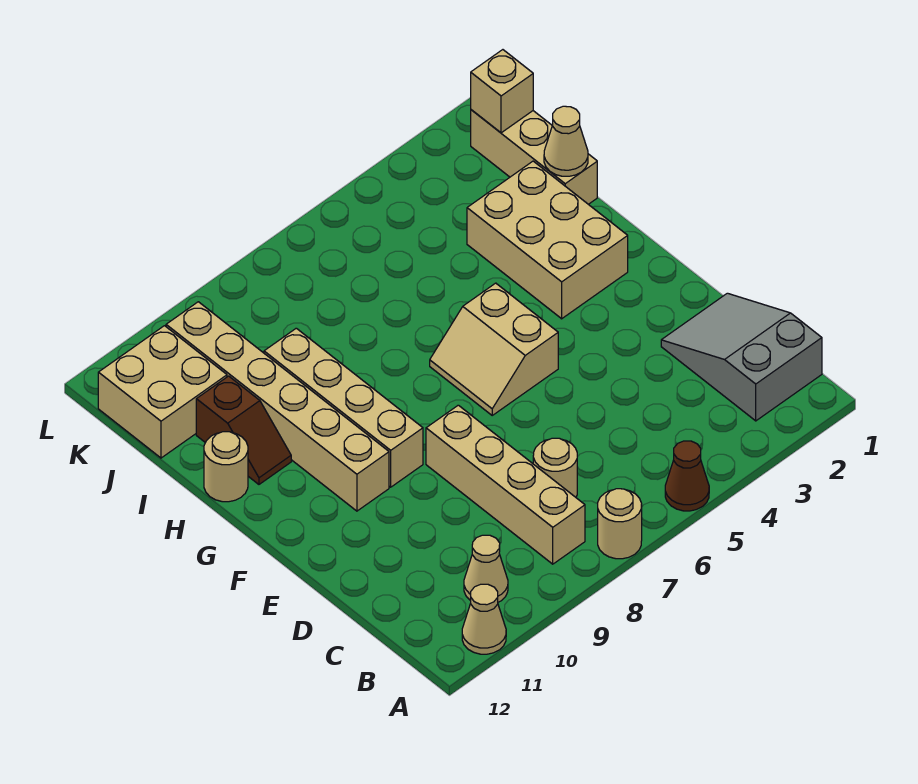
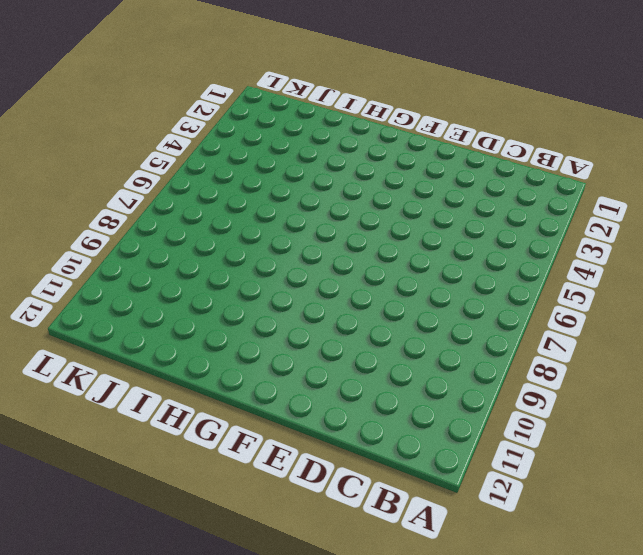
none -> brown cone A5 level 1
none -> tan round brick A7 level 1
none -> tan cone A11 level 1

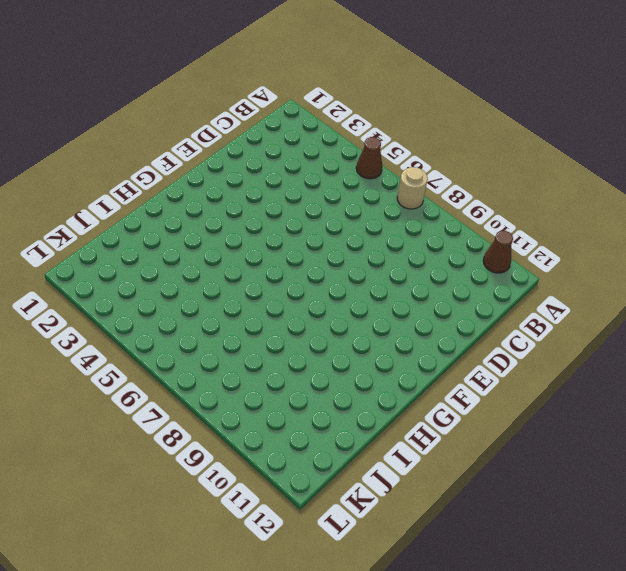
brown cone A11 level 1 -> tan cone A11 level 1
none -> grey slope B1:D2 level 1 top B
none -> tan brick B8:E8 level 1
none -> tan cone B10 level 1

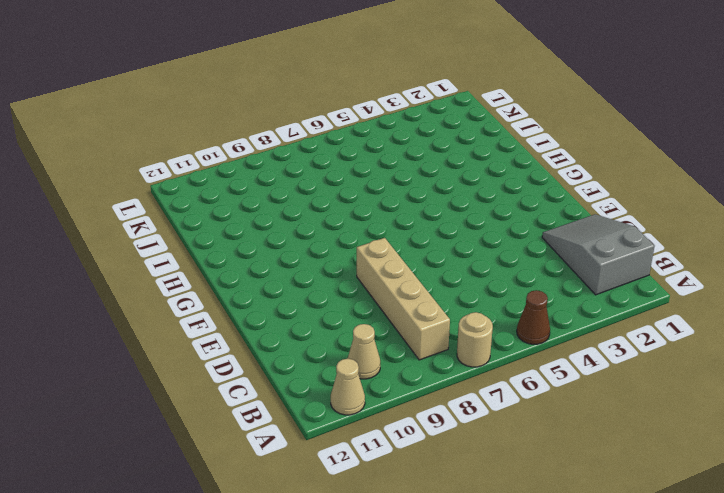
none -> tan round brick C7 level 1
none -> tan slope F5:G6 level 1 top 5
none -> tan brick F9:I9 level 1

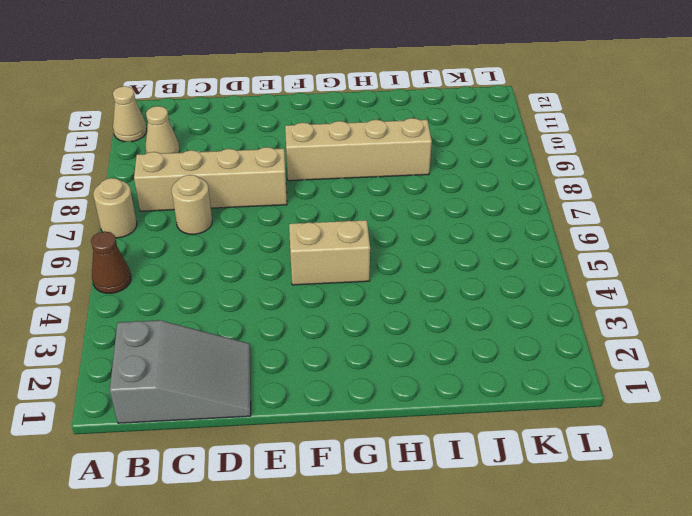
none -> tan brick F10:K10 level 1
none -> tan brick G2:I3 level 1
none -> brown slope H11:I11 level 1 top I

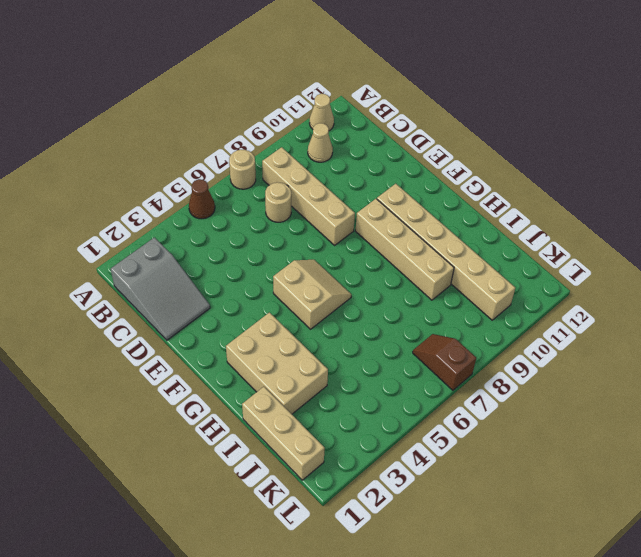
brown slope K7:L7 level 1 top L -> brown slope H11:I11 level 1 top I
none -> tan round brick H12 level 1
none -> tan brick J11:K12 level 1
none -> tan cone I1 level 2

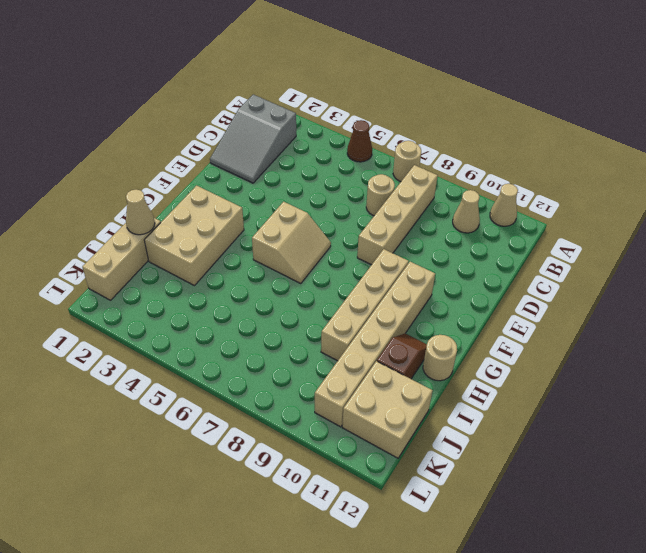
none -> tan brick K1 level 2

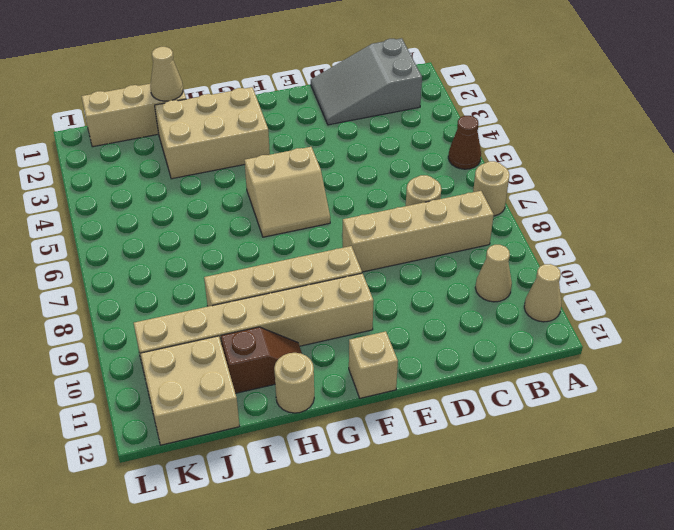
tan brick F12 level 1 -> tan brick K1 level 2

